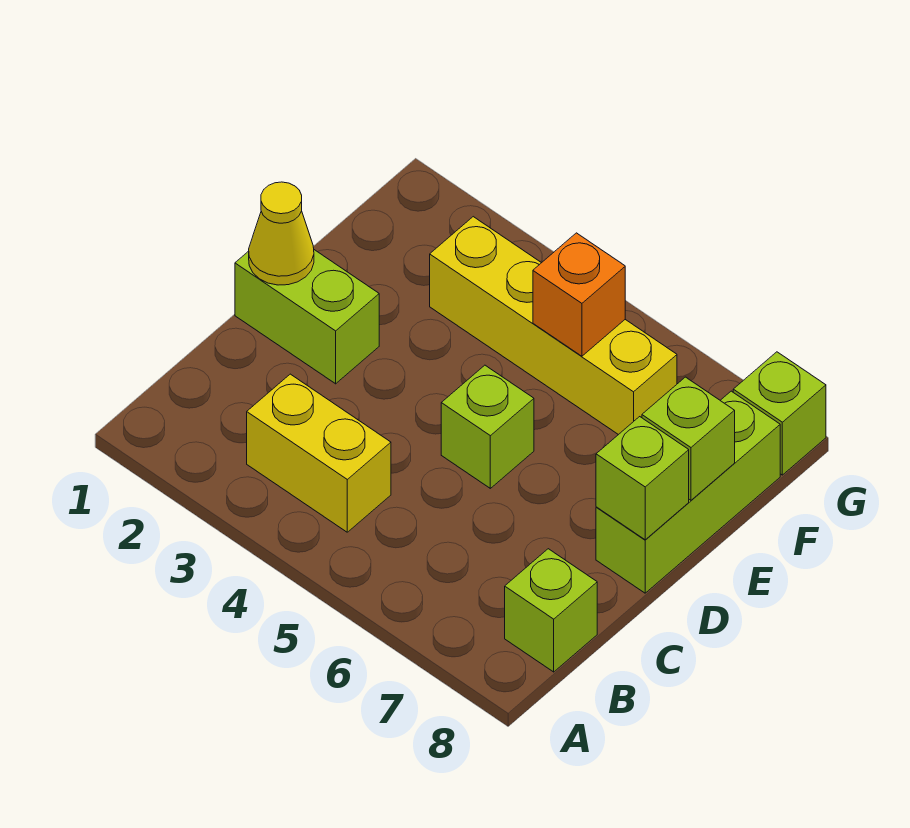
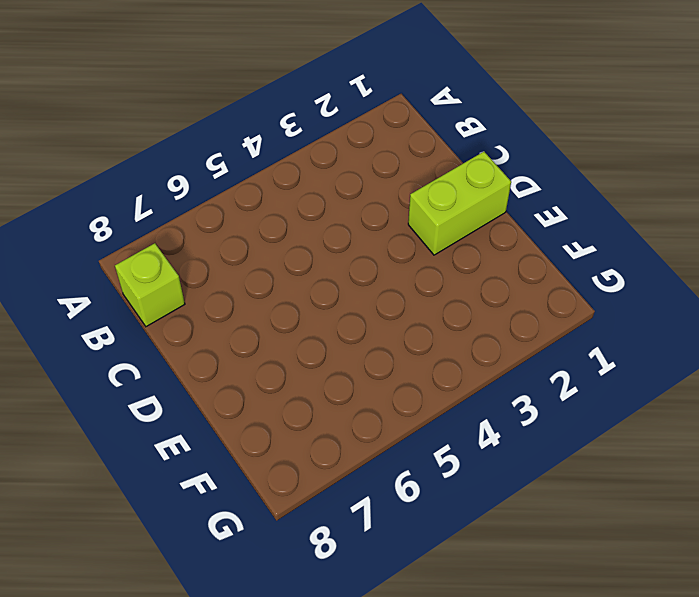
none -> yellow brick B3:B4 level 1
none -> lime brick D5 level 1

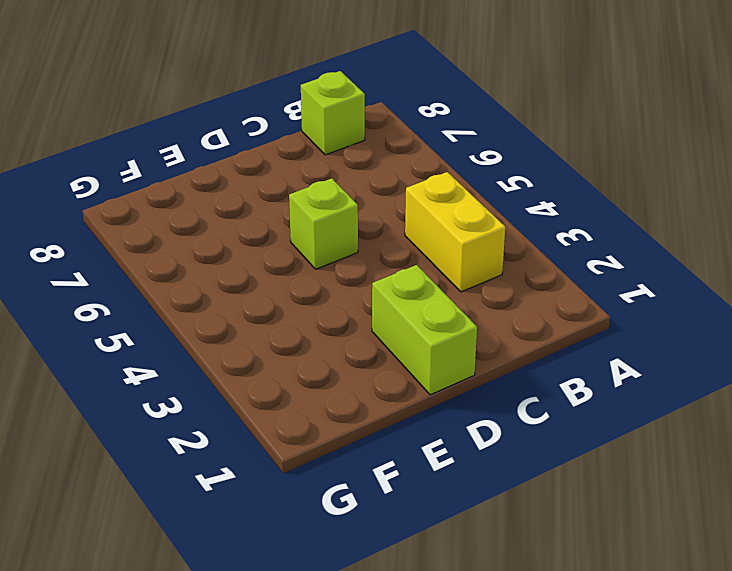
none -> lime brick D8:F8 level 1
none -> yellow brick F3:F6 level 1

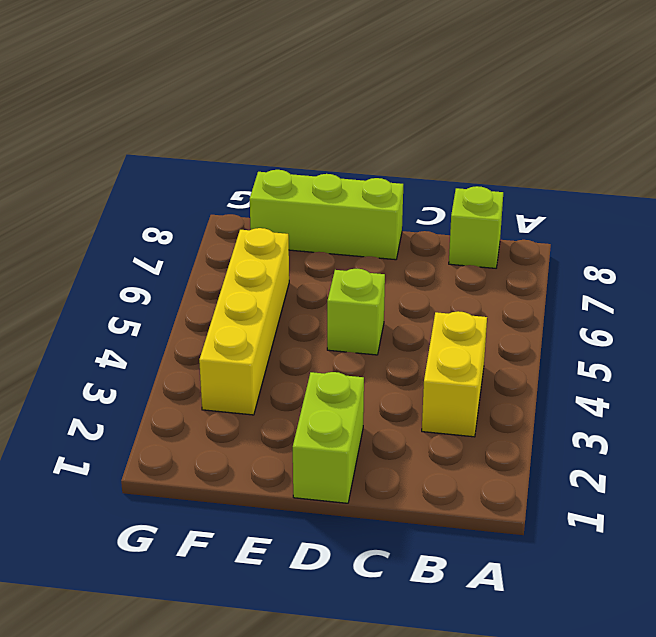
none -> lime brick G8 level 1
none -> yellow cone D1 level 2

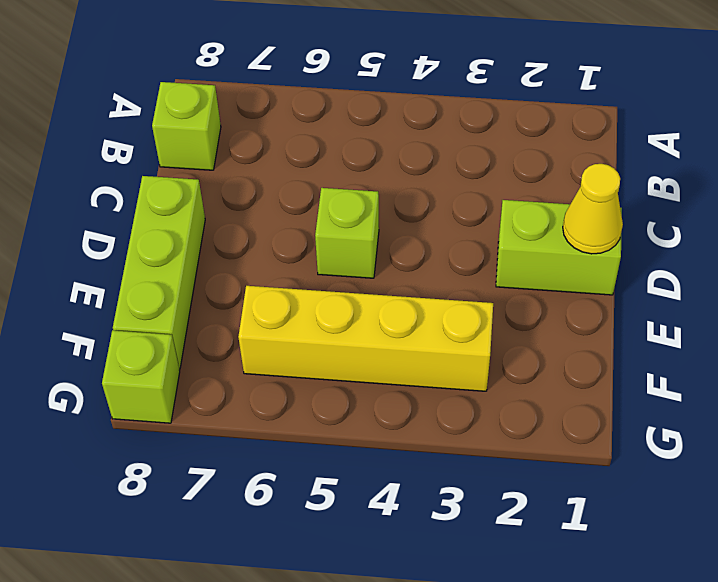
none -> yellow brick B3:B4 level 1
none -> lime brick D8 level 2

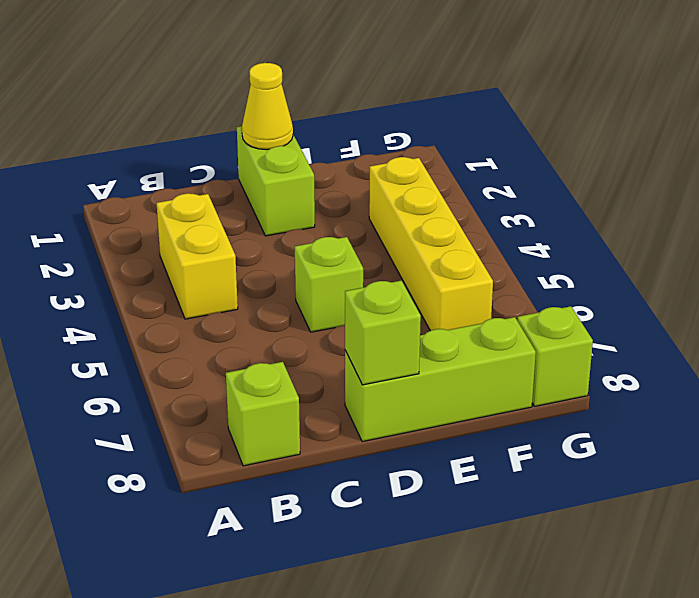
none -> lime brick E8 level 2
none -> orange brick F5 level 2

